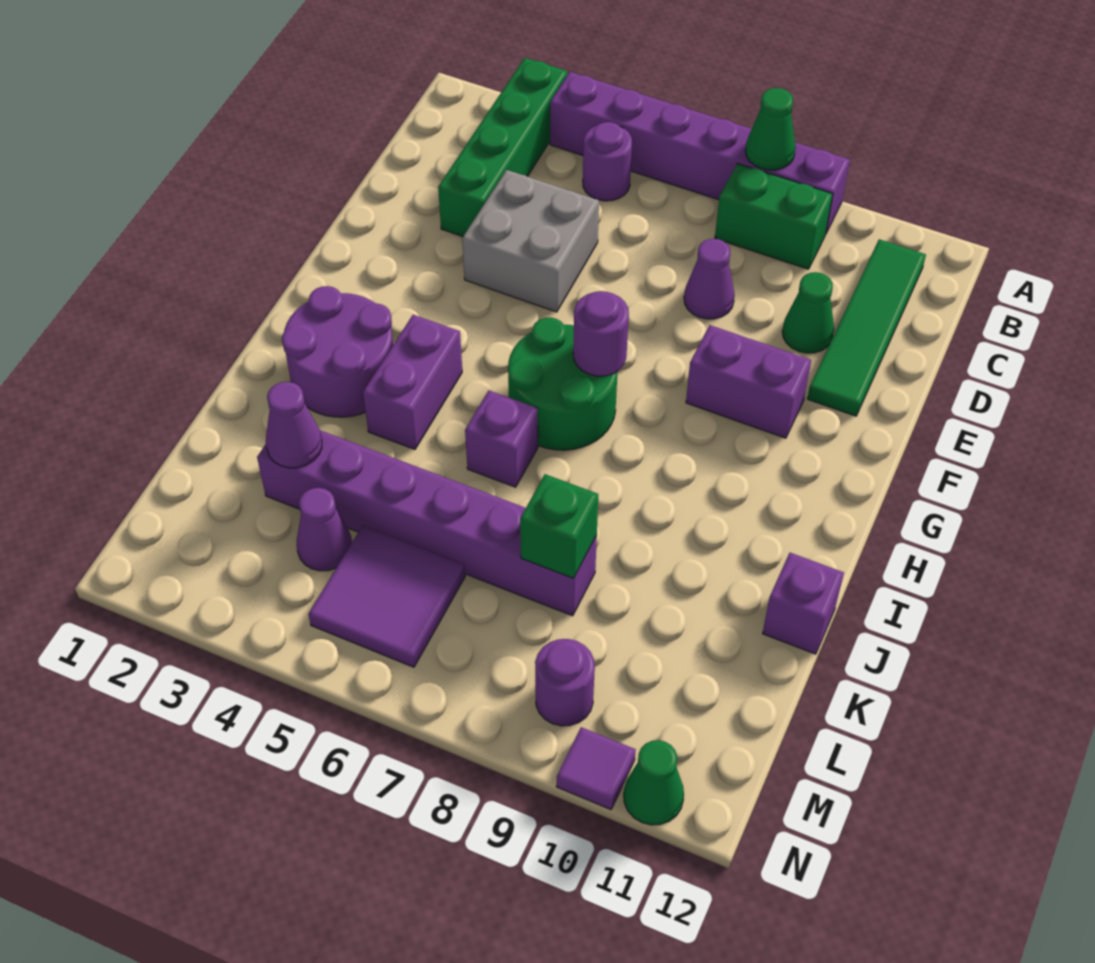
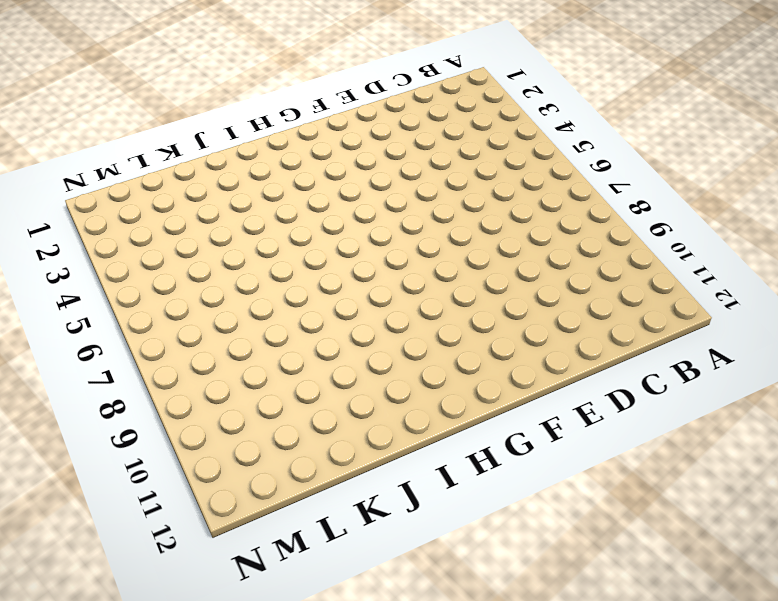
none -> green brick A3:D3 level 1
none -> purple brick A4:A9 level 1
none -> purple round brick B5 level 1

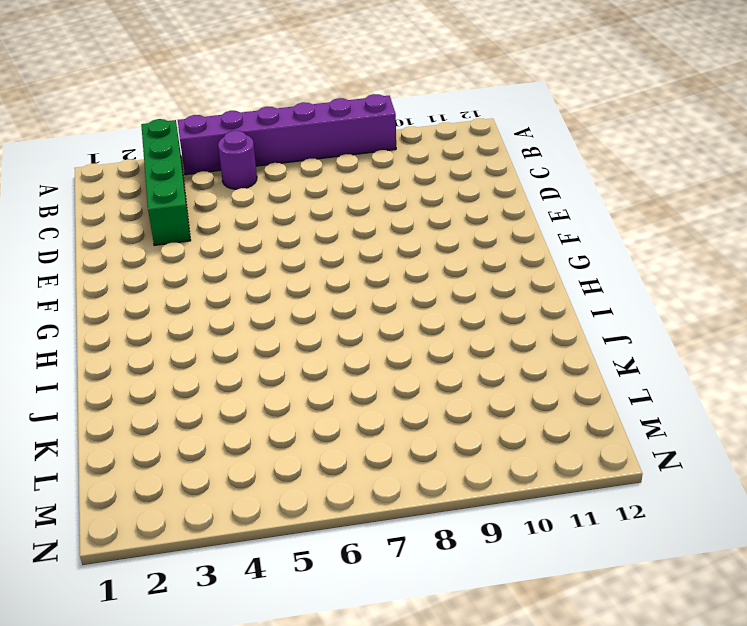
none -> green brick B8:B9 level 1
none -> green tile B11:E11 level 1
none -> grey brick D4:E5 level 1

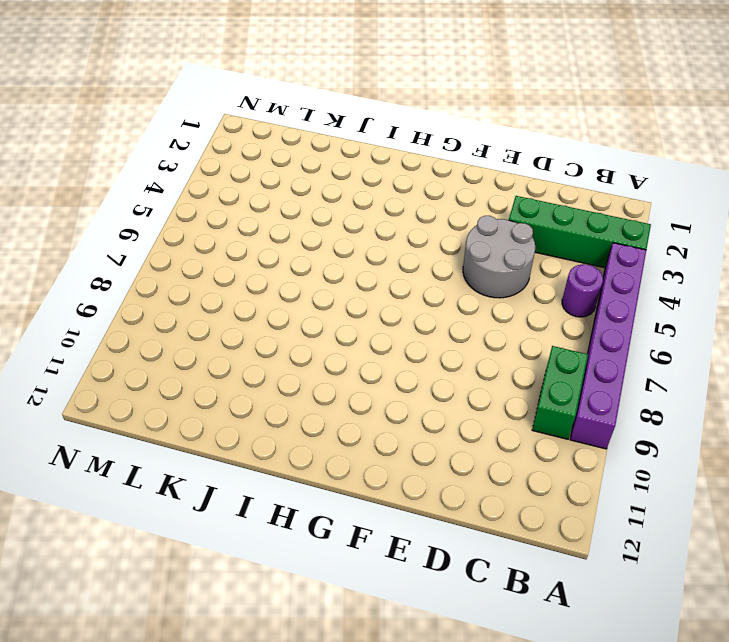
grey round brick D4:E5 level 1 -> grey brick D4:E5 level 1
none -> green tile B11:E11 level 1
none -> purple cone D8 level 1
none -> green cone D10 level 1

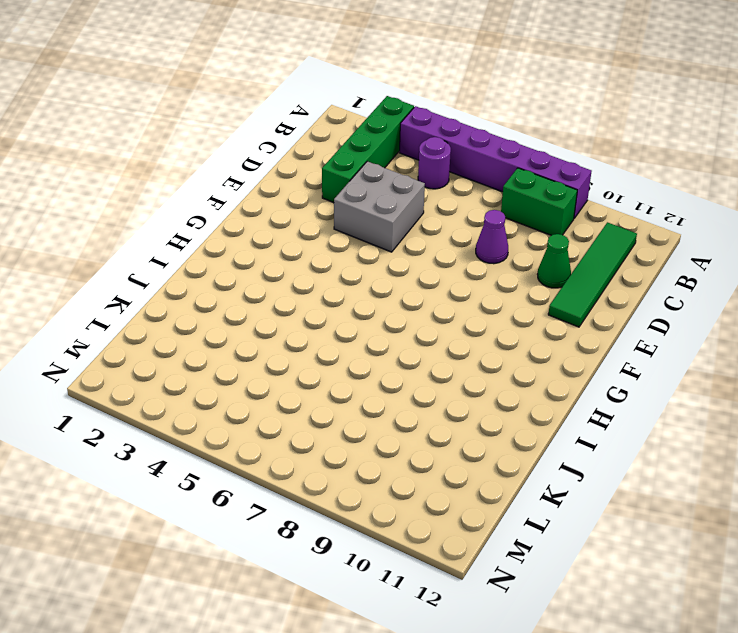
none -> purple brick F9:F10 level 1
none -> green round brick G6:H7 level 1
none -> purple round brick H2:I3 level 1

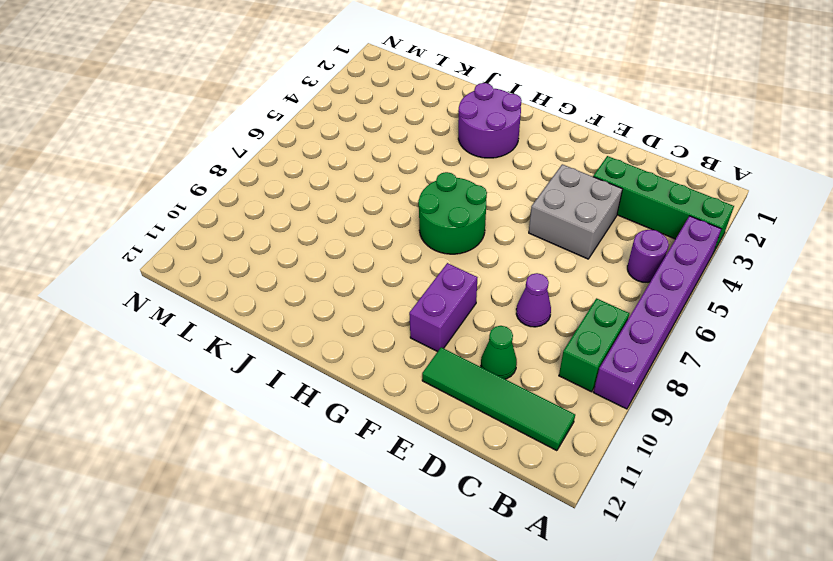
none -> purple brick H4:I4 level 1
none -> purple brick I6 level 1
none -> purple brick J12 level 1

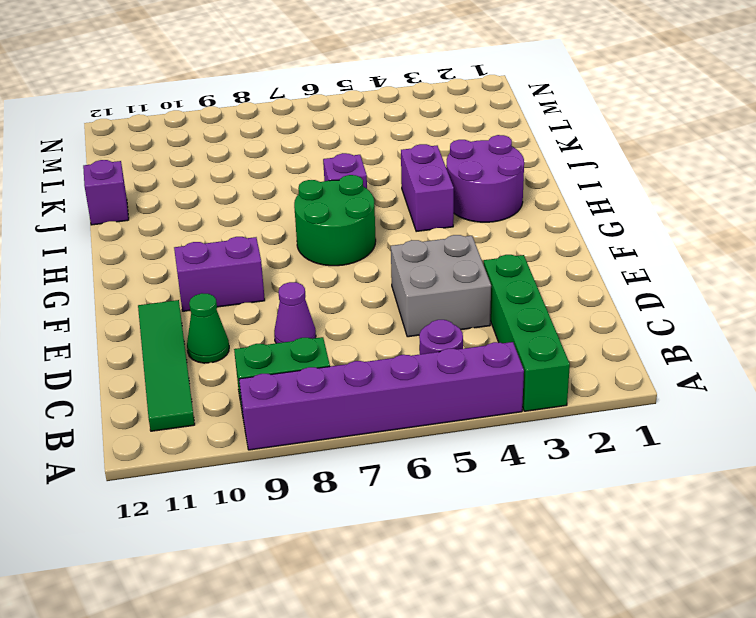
none -> purple brick K3:K8 level 1
none -> purple cone L4 level 1
none -> purple tile L5:M6 level 1

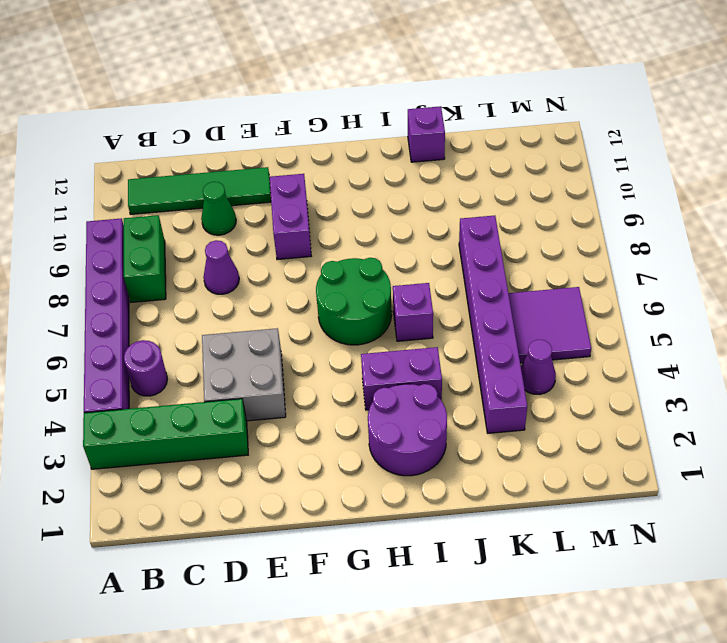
none -> purple round brick M9 level 1
none -> purple tile N10 level 1
none -> green cone N11 level 1

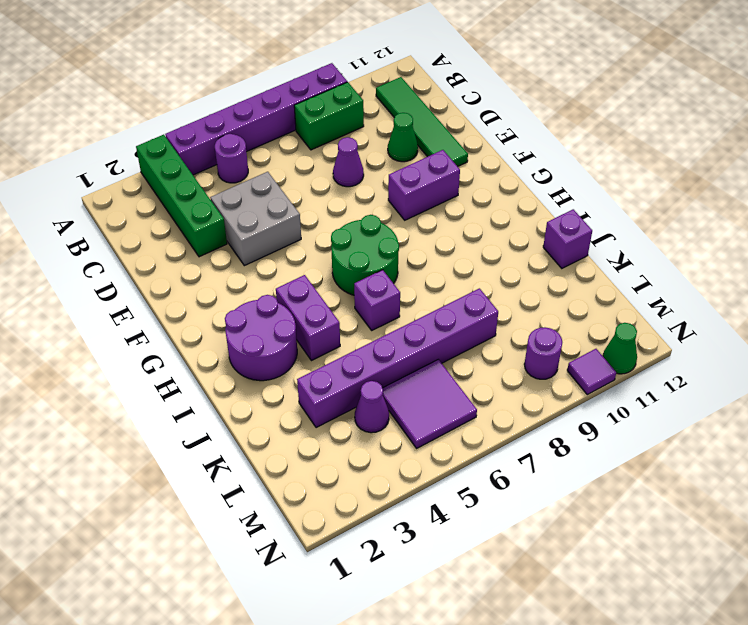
none -> green cone A8 level 2
none -> purple round brick G7 level 2
none -> purple cone K3 level 2

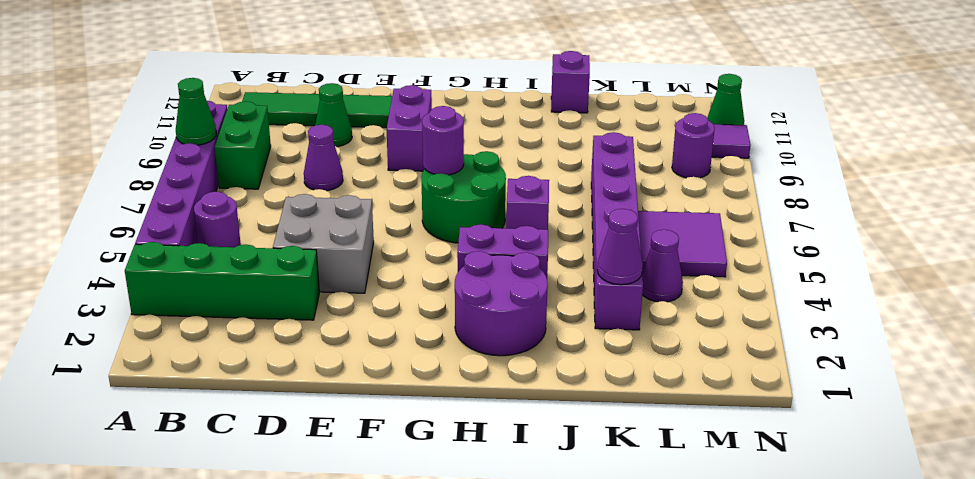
none -> green brick K8 level 2

